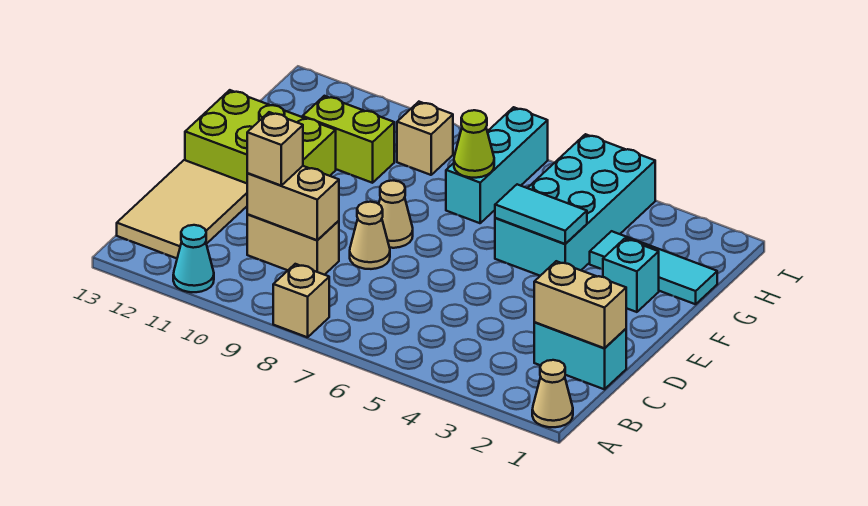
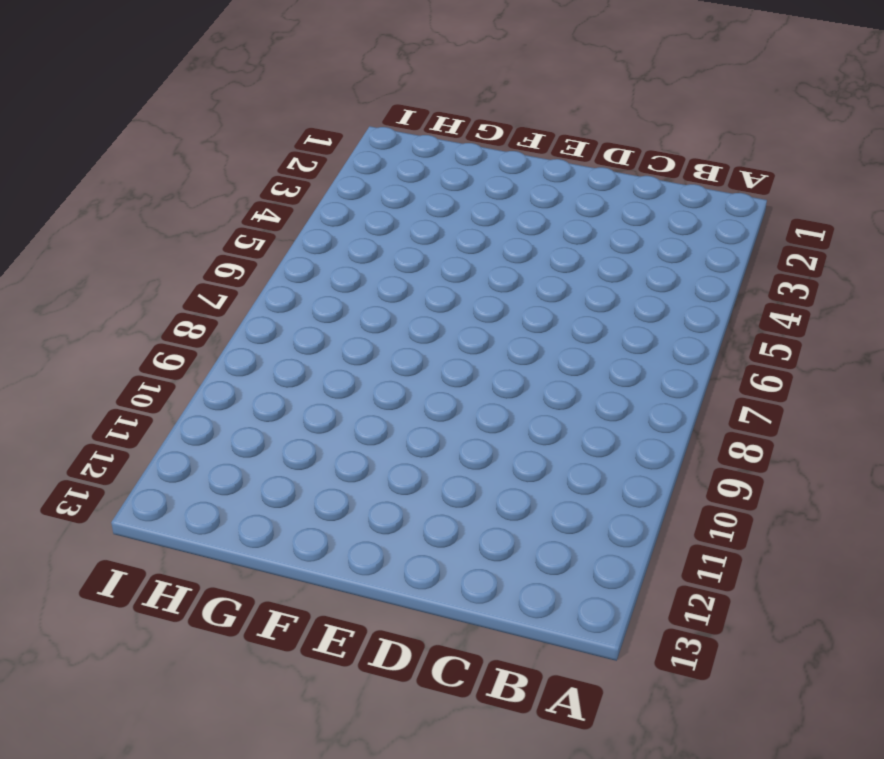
none -> tan cone A1 level 1
none -> tan brick A8 level 1
none -> cyan cone A11 level 1

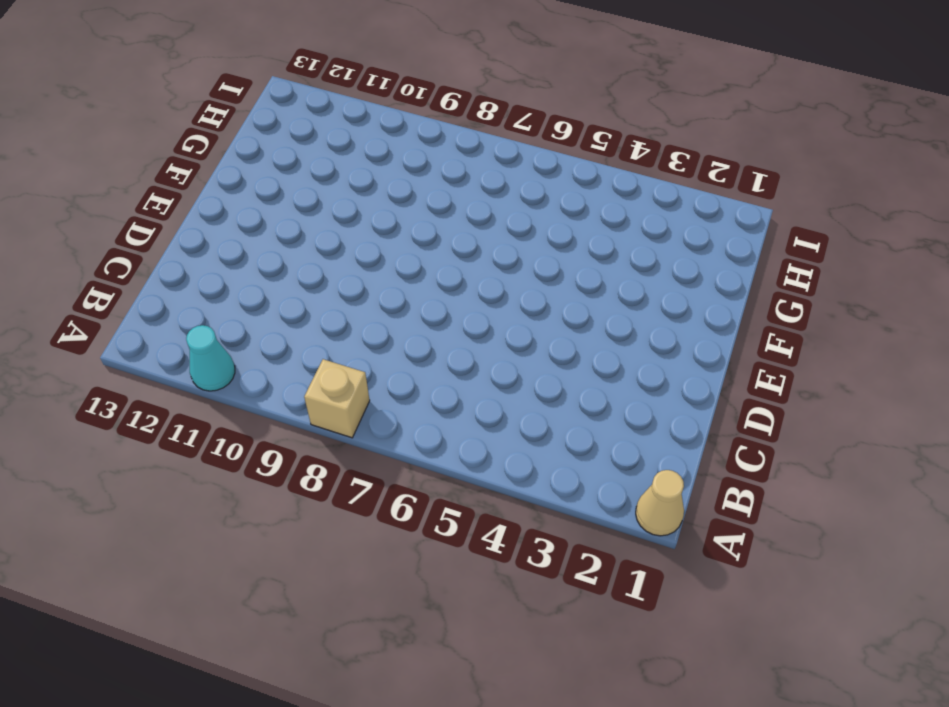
none -> tan tile B12:D13 level 1
none -> cyan brick C1:C2 level 1
none -> tan brick C9:C10 level 1

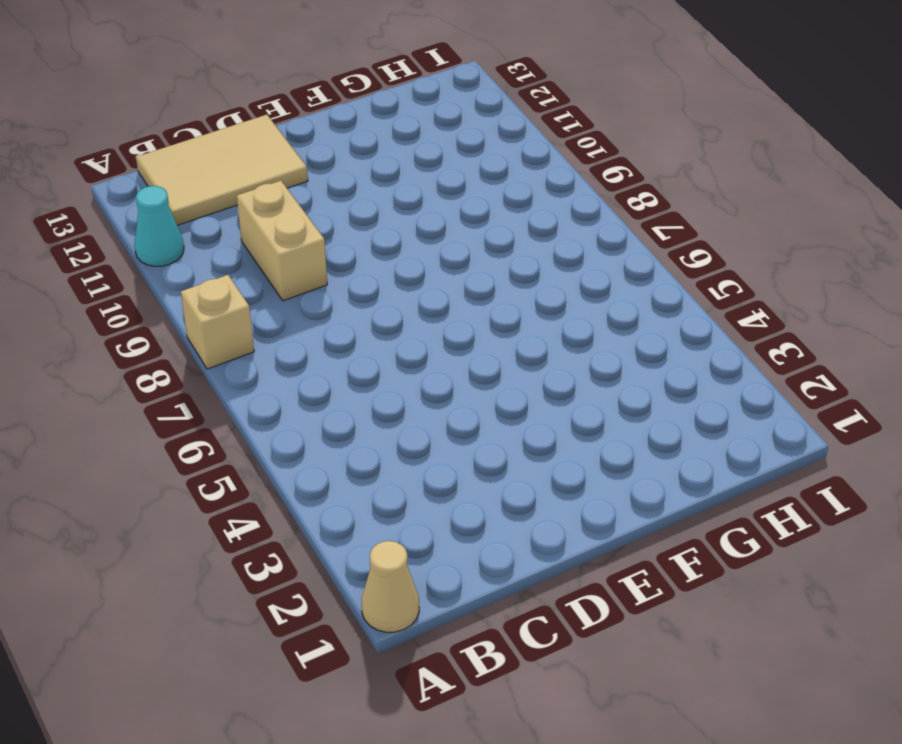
none -> cyan brick C1:C2 level 1
none -> tan cone D8 level 1
none -> tan cone E8 level 1

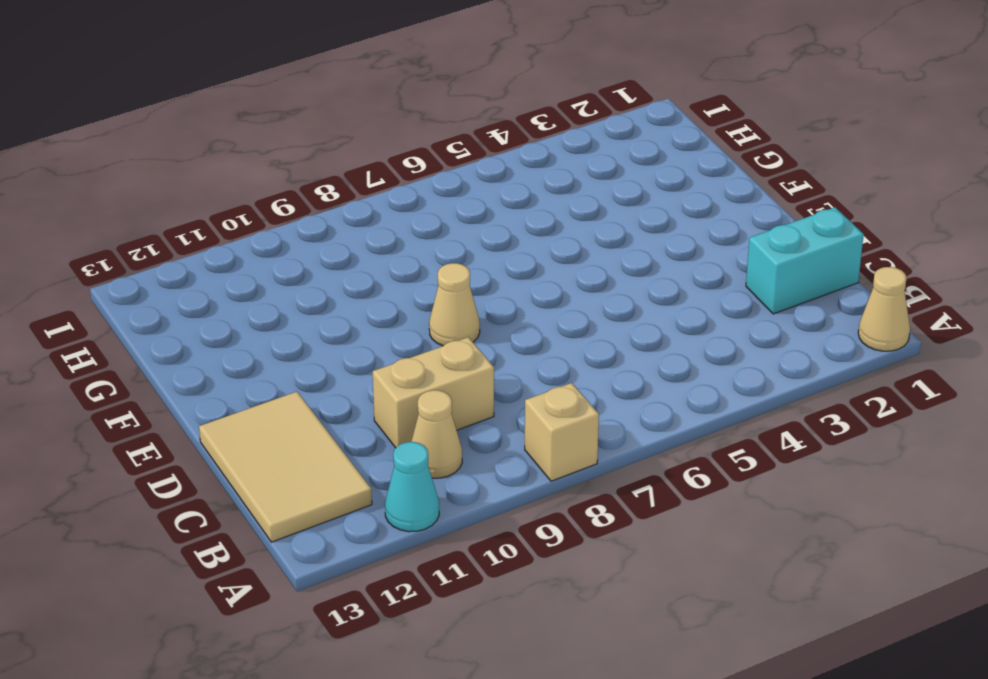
tan cone B10 level 1 -> tan cone D8 level 1
none -> lime brick E11:F13 level 1
none -> cyan brick F2 level 1
none -> cyan brick F4:I5 level 1

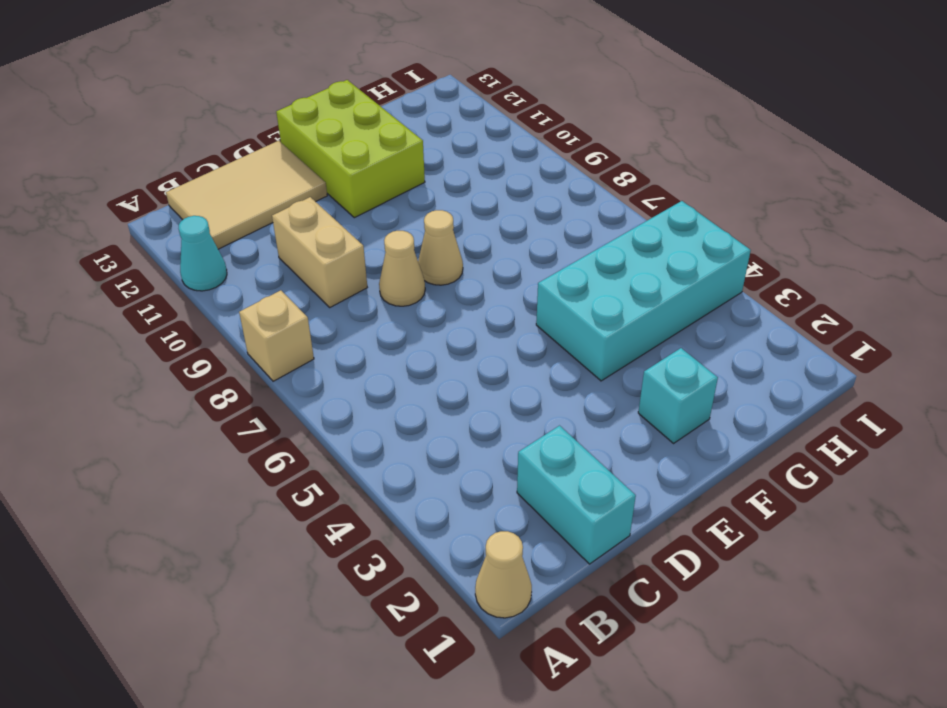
none -> cyan tile G1:G3 level 1
none -> cyan brick G7:I7 level 1
none -> lime brick G10:G11 level 1

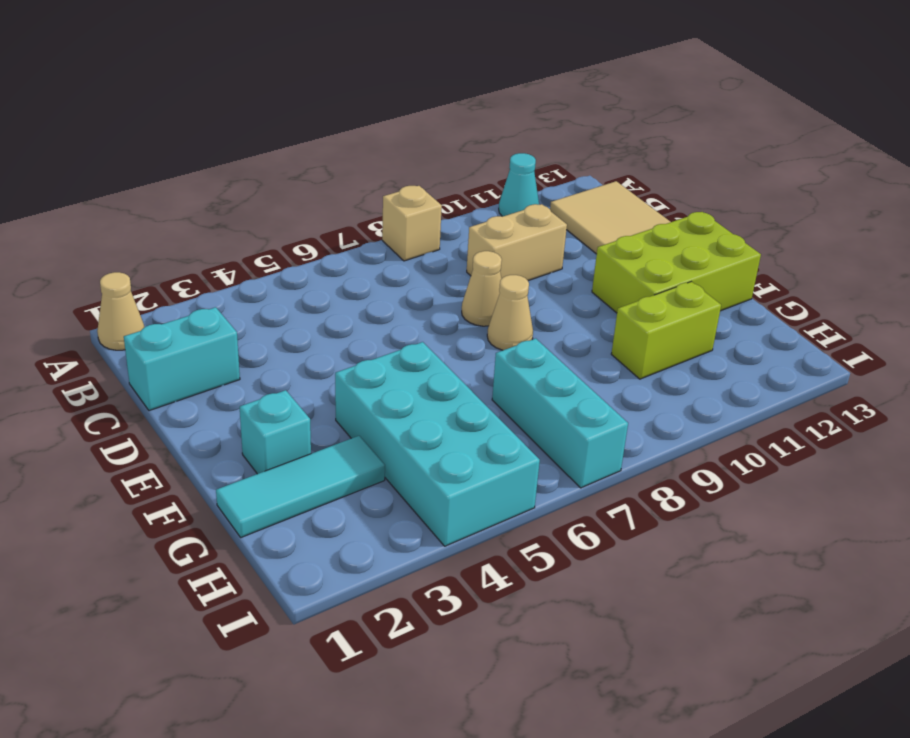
none -> tan brick H9 level 1
none -> tan brick C1:C2 level 2
none -> tan brick C9:C10 level 2

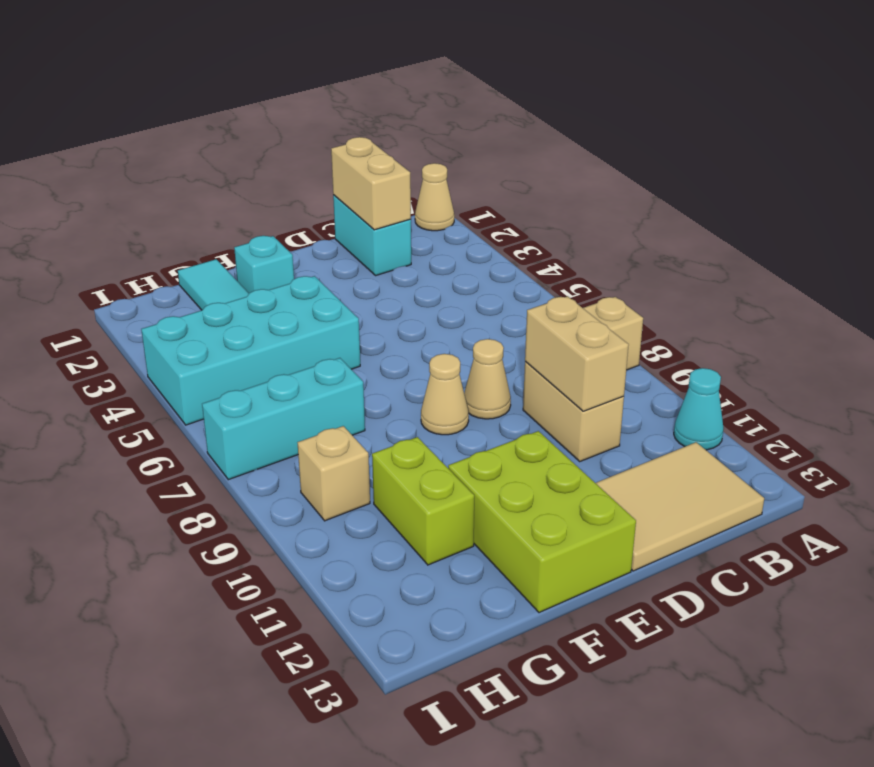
none -> cyan tile F4:F5 level 2
none -> lime cone G7 level 2
none -> tan brick C10 level 3

